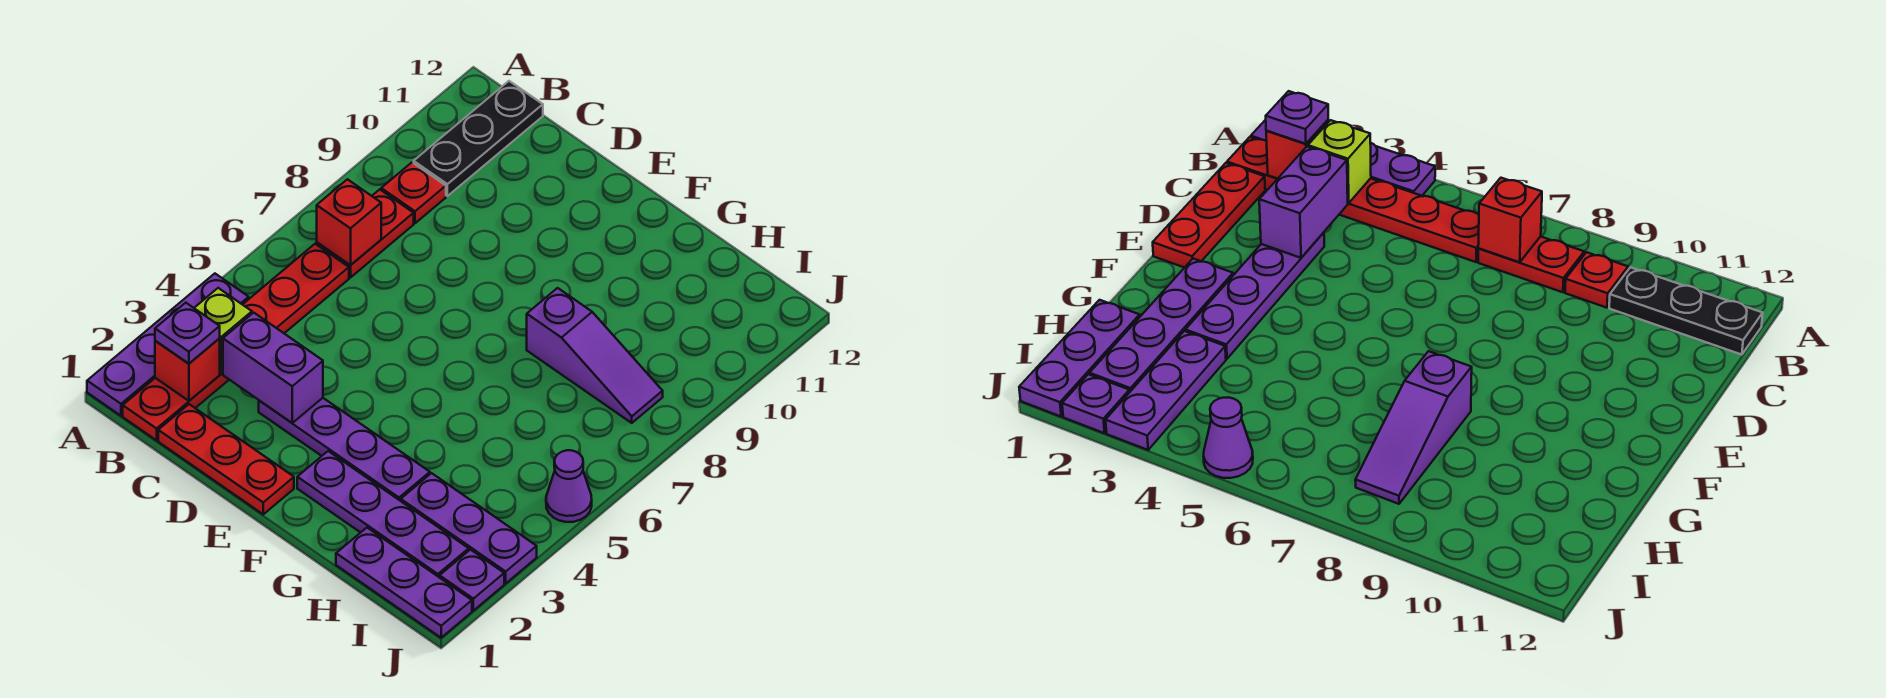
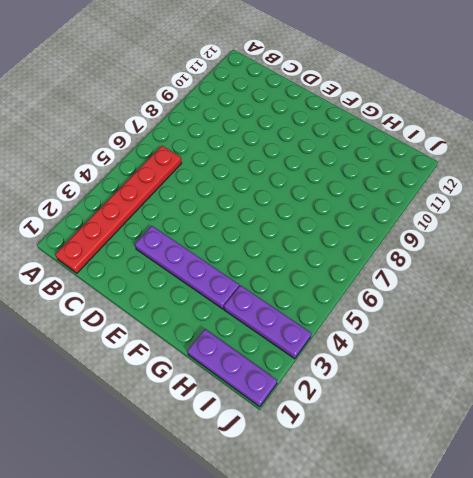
none -> purple plate A1:A4 level 1
none -> red plate B7:B8 level 1
none -> red plate B9 level 1

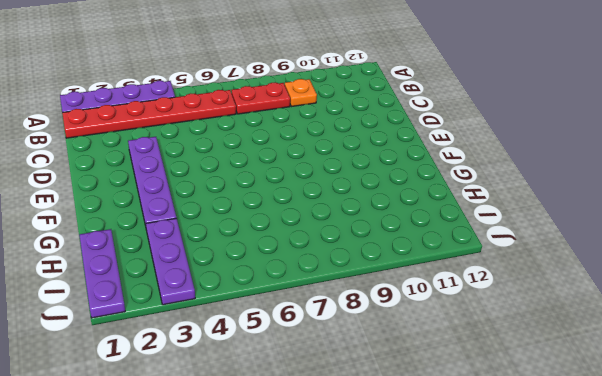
orange plate B9 level 1 -> red plate B9 level 1
none -> black plate B10:B12 level 1
none -> red plate C1:E1 level 1
none -> purple plate F2:I2 level 1

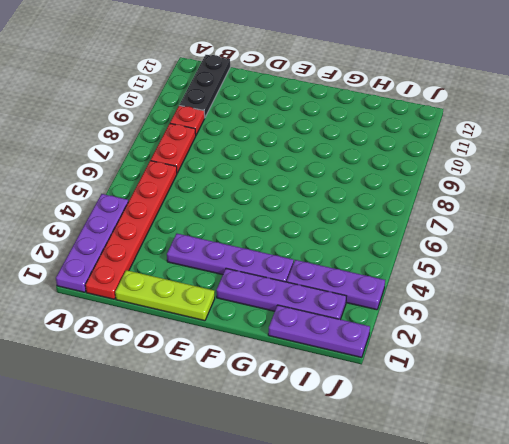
lime plate C1:E1 level 1 -> red plate C1:E1 level 1
none -> purple slope G8:I8 level 1 top G
none -> purple plate J2 level 1
none -> purple cone J5 level 1

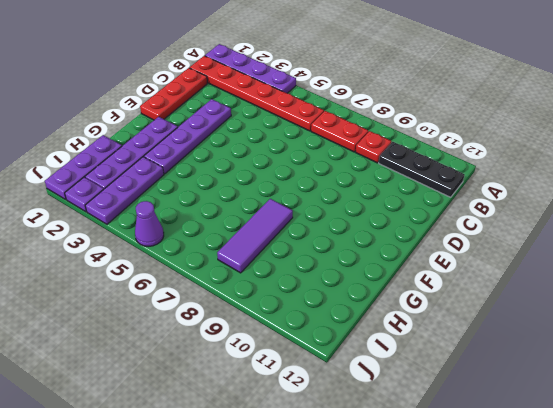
purple tile G8:I8 level 1 -> purple slope G8:I8 level 1 top G
none -> red brick B2 level 2
none -> lime brick B3 level 2
none -> red brick B7 level 2

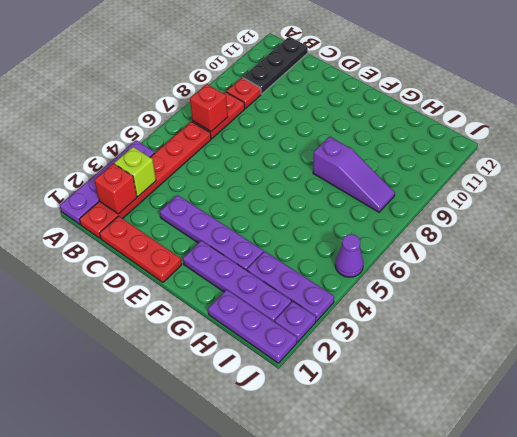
none -> purple brick C3:D3 level 2
none -> purple plate B2 level 3

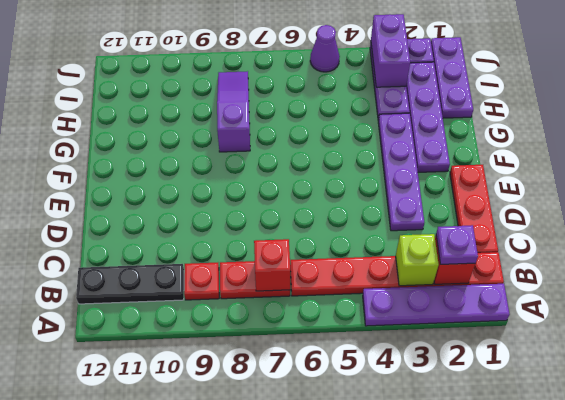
purple brick I3:J3 level 2 -> purple brick C3:D3 level 2

